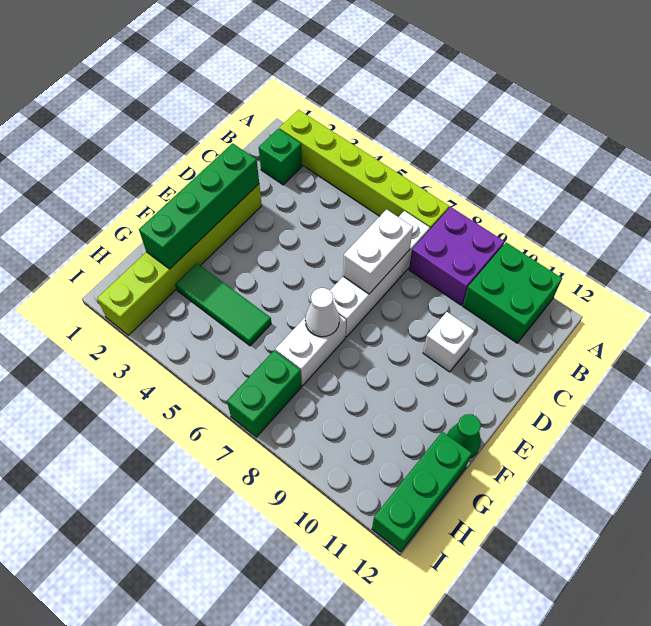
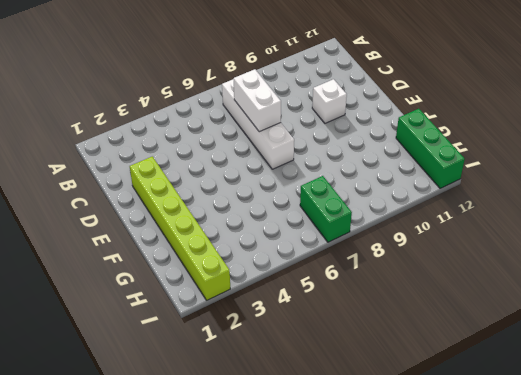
none -> lime brick A2:A7 level 1
none -> purple brick A8:B9 level 1
none -> green brick A10:B11 level 1

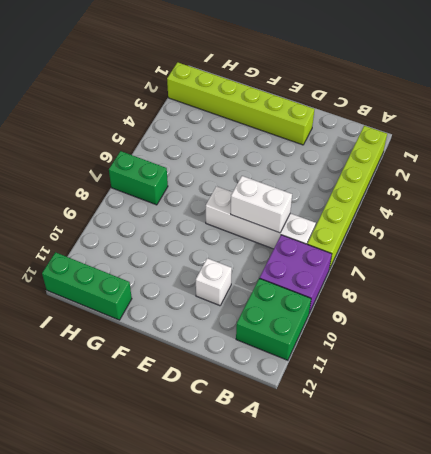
none -> green brick B2 level 1
none -> white brick F7:G7 level 1
none -> green cone F12 level 1

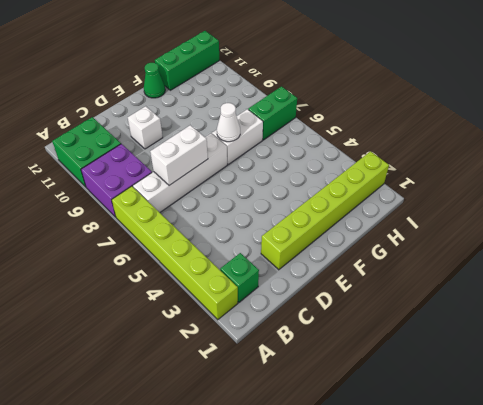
none -> green tile G3:G5 level 1
none -> green brick D2:G2 level 2

